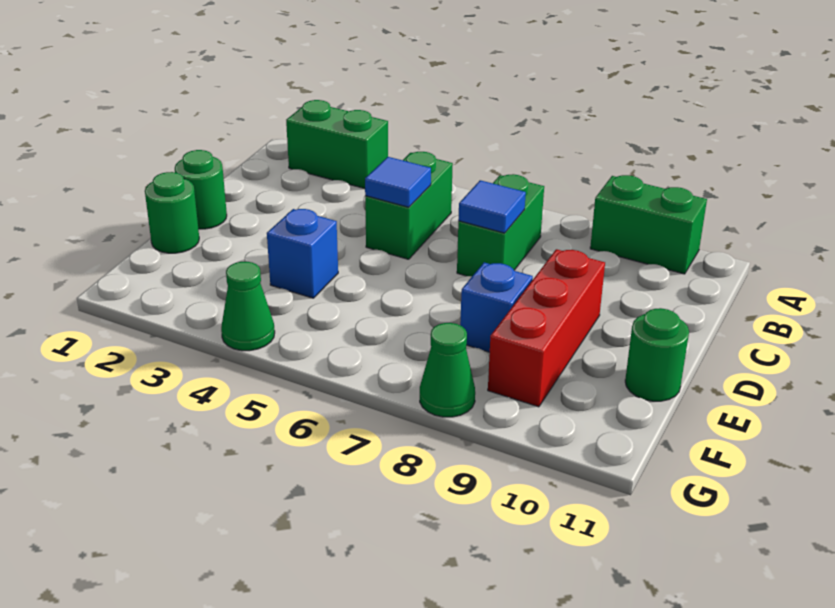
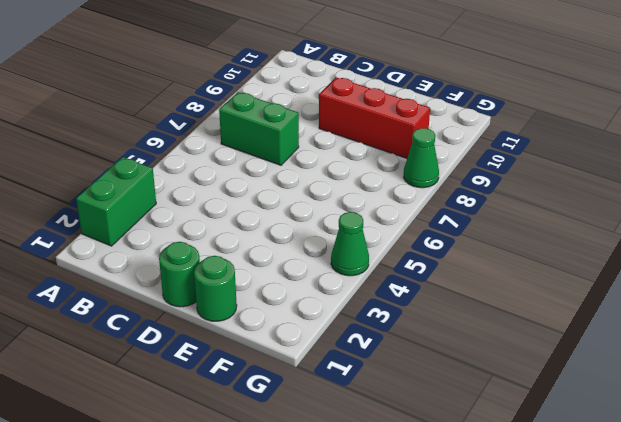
none -> green brick A9:A10 level 1
none -> green brick B5:C5 level 1
none -> blue brick E4 level 1

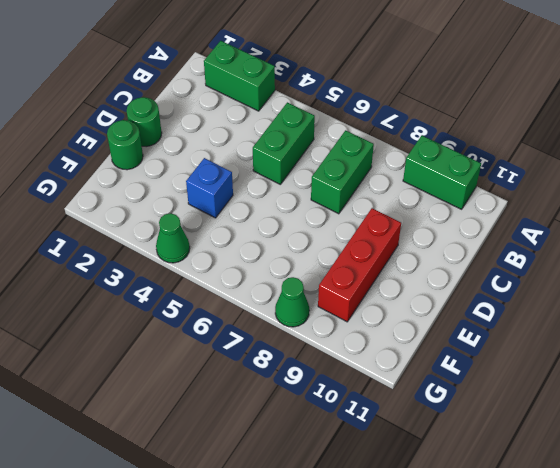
none -> blue brick E8 level 1
none -> green round brick E11 level 1
none -> blue tile C5 level 2

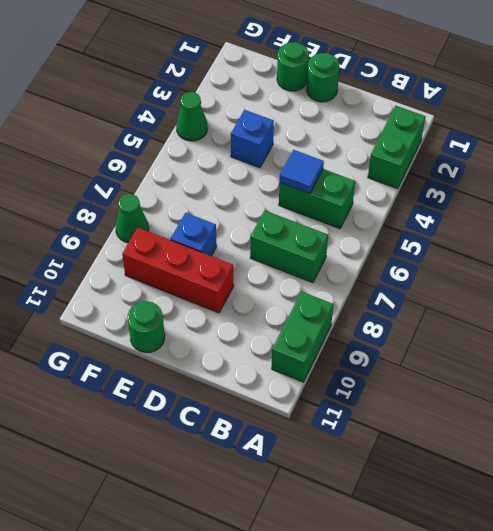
none -> blue tile C7 level 2

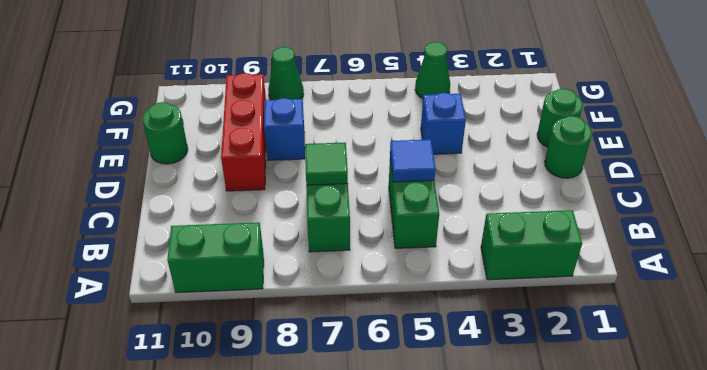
green tile C7 level 2 -> blue tile C7 level 2

